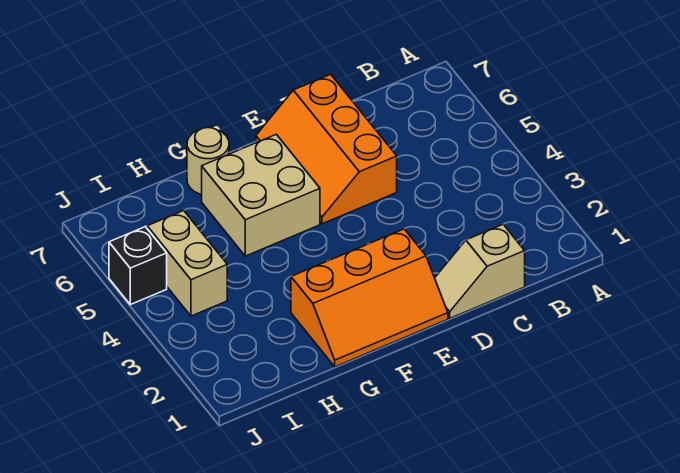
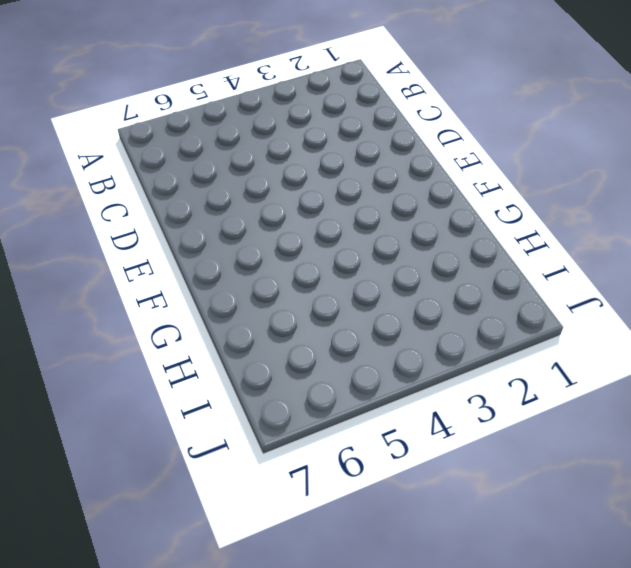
none -> tan slope C1:D1 level 1 top C
none -> orange slope D5:E7 level 1 top D

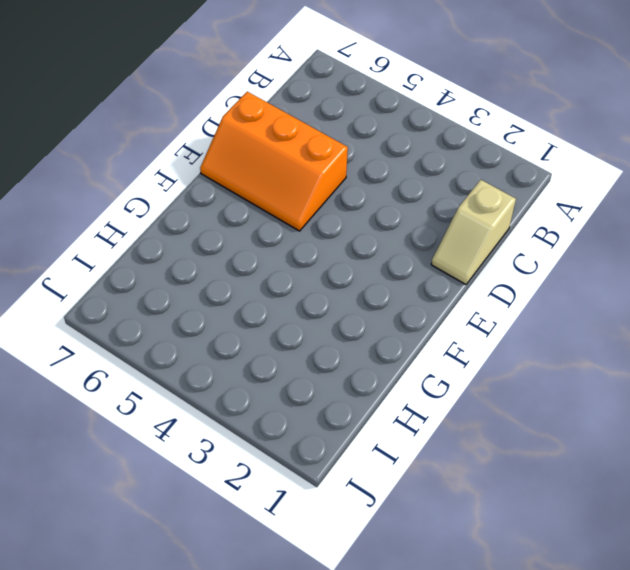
none -> orange slope E1:G2 level 1 top 2
none -> tan brick F5:G6 level 1

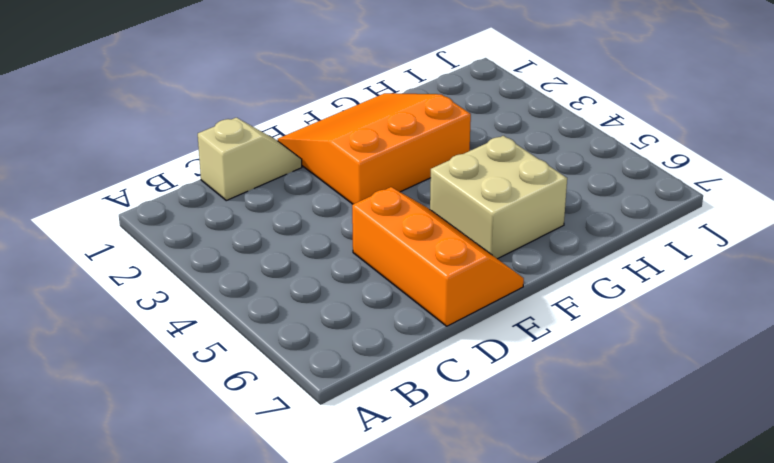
orange slope E1:G3 level 1 top 3 -> orange slope E1:G2 level 1 top 2
none -> tan round brick G7 level 1
none -> tan brick I4:I5 level 1

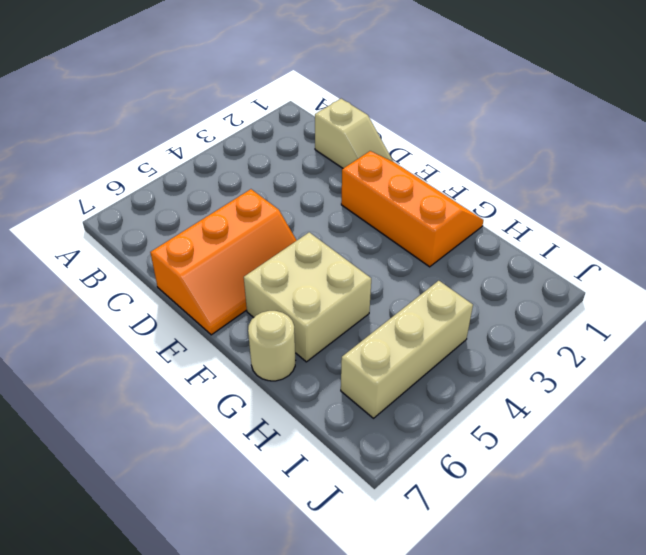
tan brick I4:I6 level 1 -> tan brick I4:I5 level 1
none -> black brick J5 level 1

